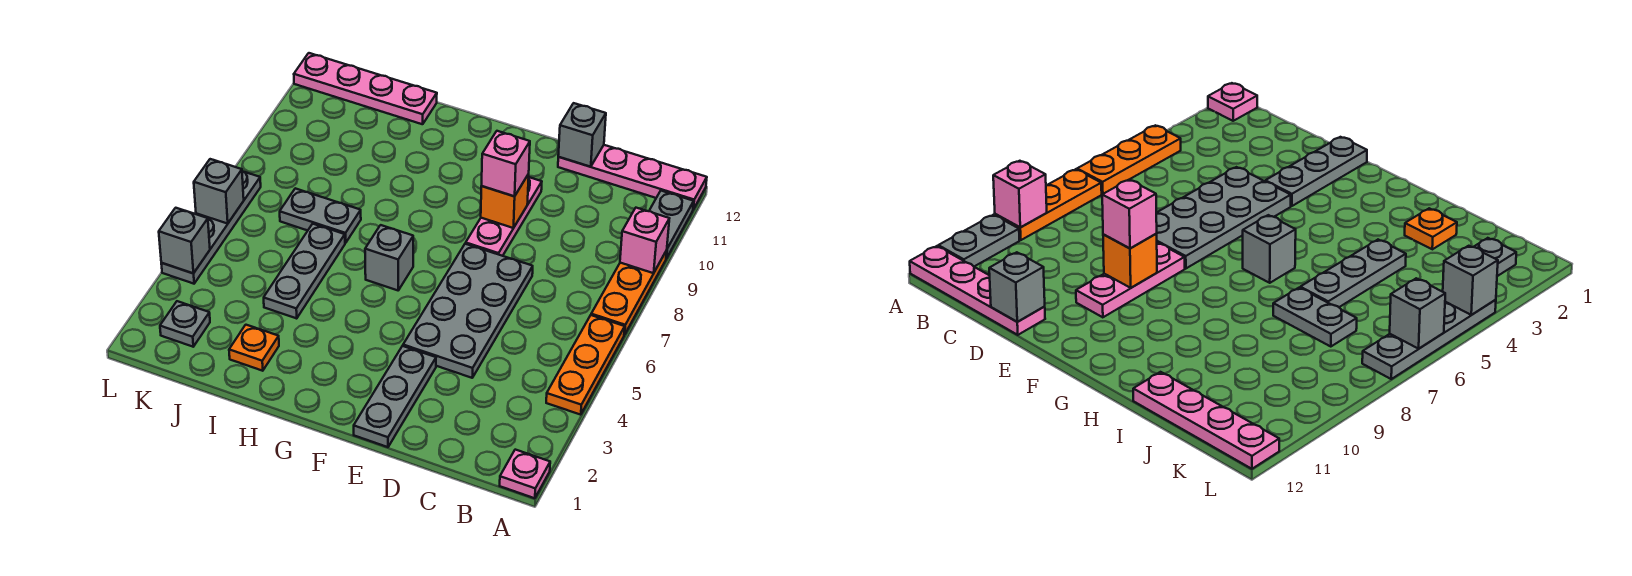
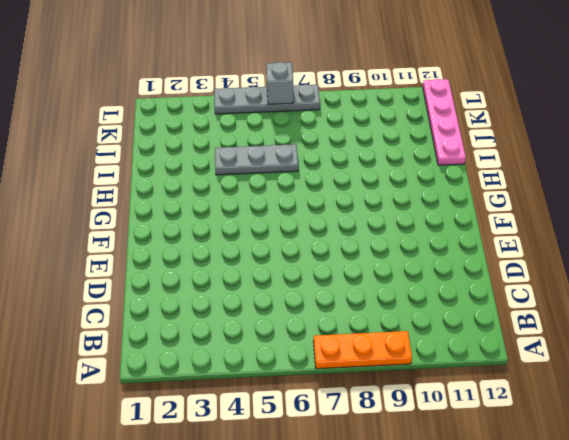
none -> pink plate A1 level 1
none -> orange plate A4:A6 level 1
none -> grey plate A10:A11 level 1

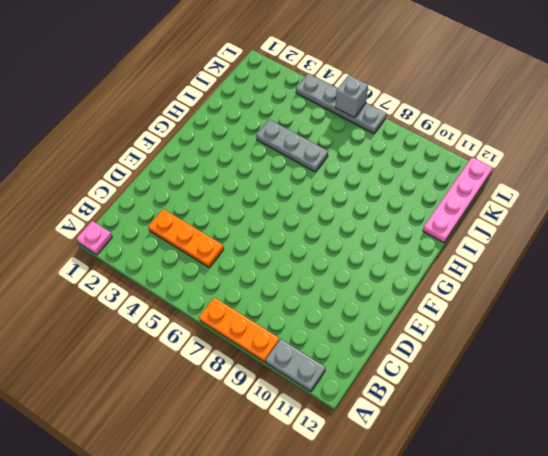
orange plate C3:C5 level 1 -> orange plate A4:A6 level 1
none -> pink plate A12:D12 level 1
none -> grey plate D4:E7 level 1
none -> grey plate E1:E3 level 1

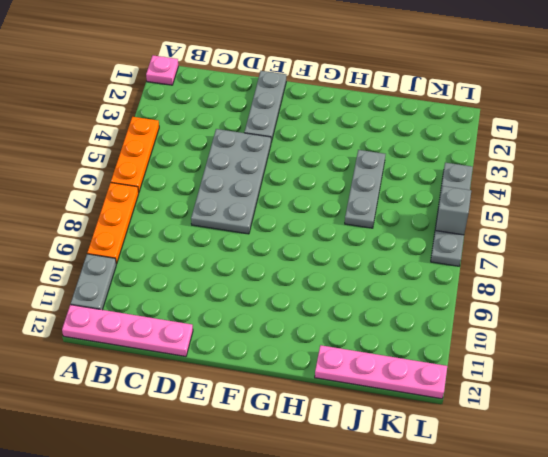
none -> pink plate E8:E10 level 1
none -> grey brick G6 level 1
none -> orange plate I2 level 1

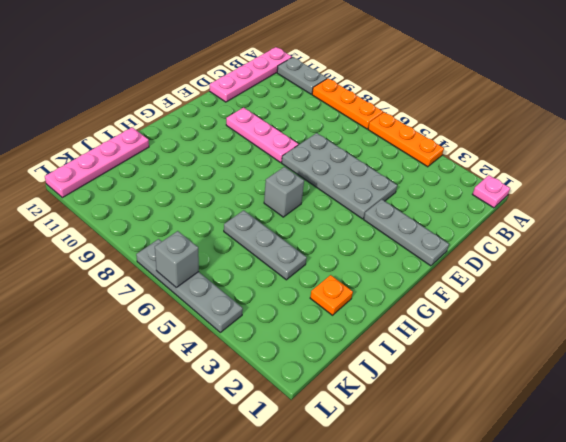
none -> grey plate I7:J7 level 1
none -> grey plate K2 level 1
none -> pink brick A9 level 2

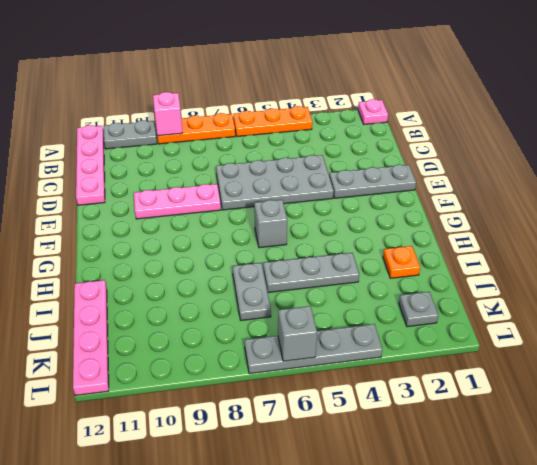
none -> grey brick D12 level 2
none -> orange brick E9 level 2
none -> grey brick L4 level 2

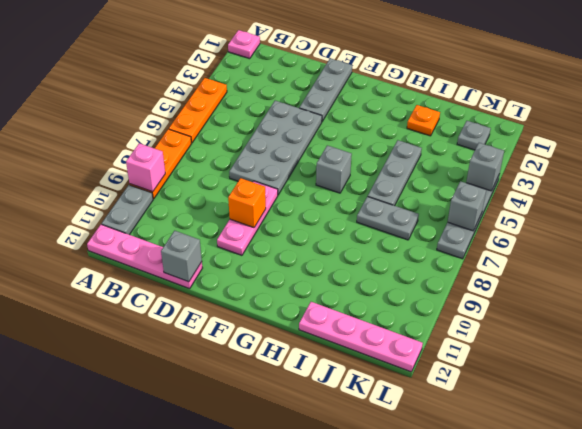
none -> pink brick E9 level 3

